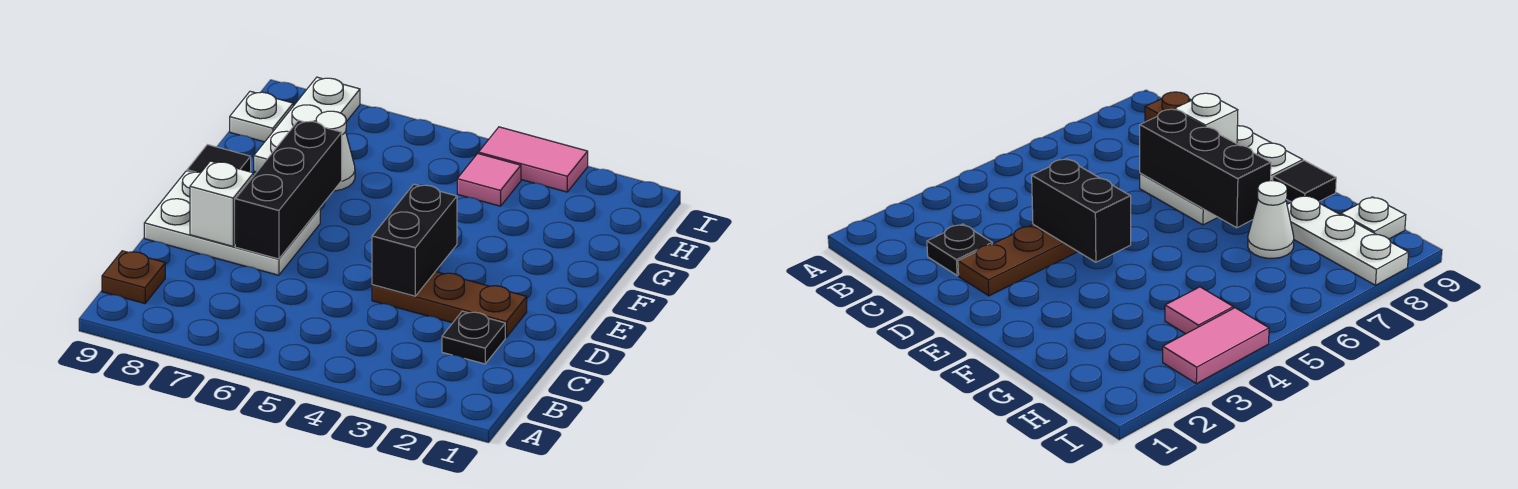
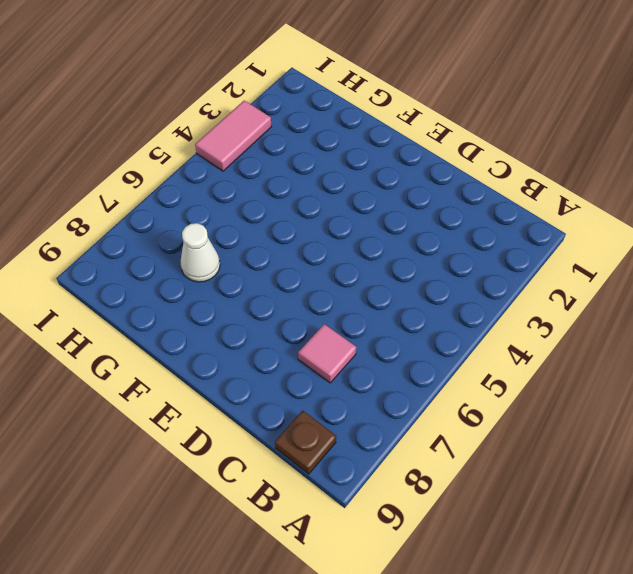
pink tile C7 level 1 -> pink tile H4 level 1
none -> black plate C2 level 1
none -> brown plate D2:D4 level 1
none -> white plate D7:E9 level 1

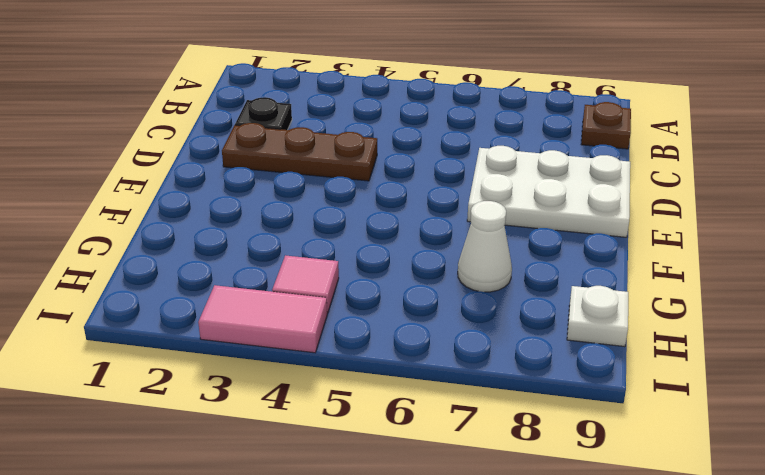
none -> black tile F9 level 1
none -> white plate G8:I8 level 1
none -> black brick D4:E4 level 2

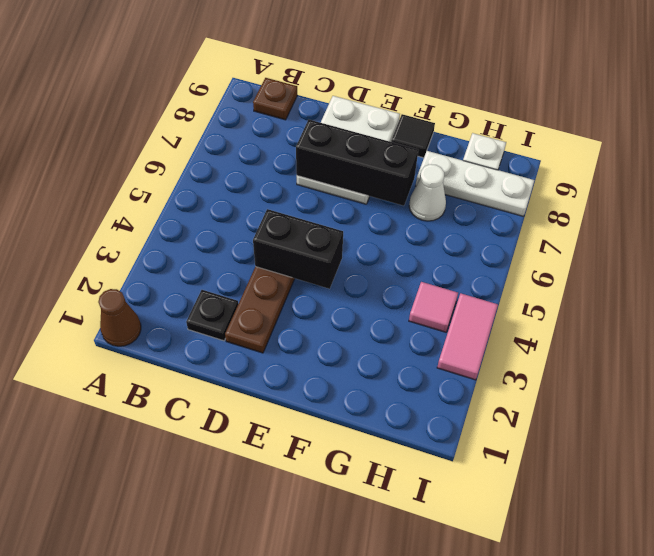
brown cone A1 level 1 -> none
none -> white brick D8 level 2

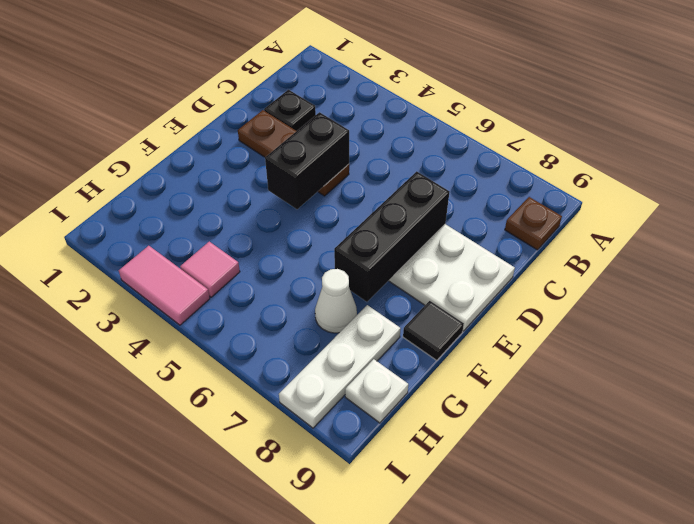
none -> white brick D8 level 2

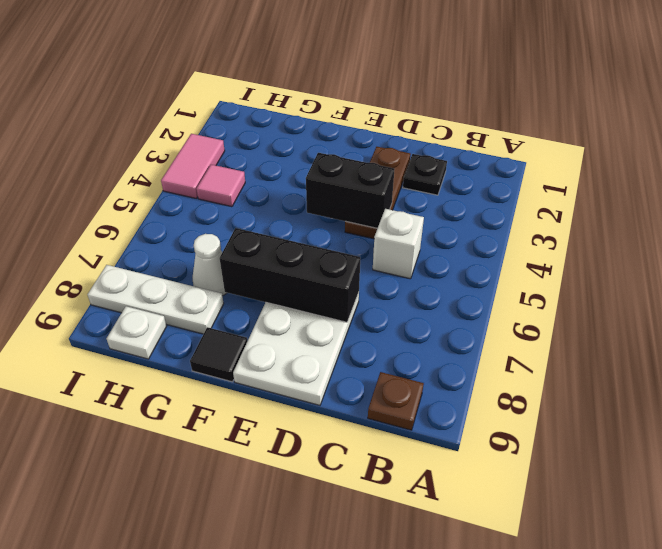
white brick C5 level 1 -> white brick D8 level 2

